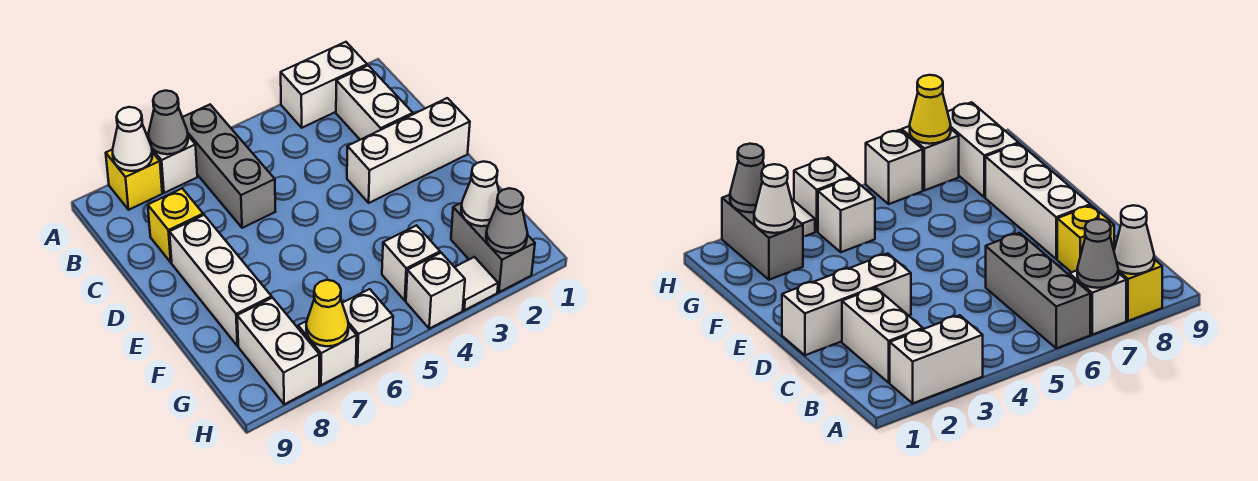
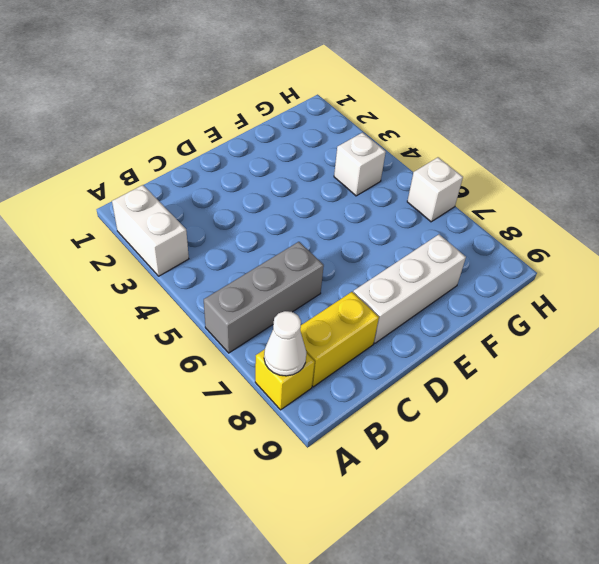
yellow brick B8:C8 level 1 -> yellow brick C8 level 1
none -> white brick A7 level 1
none -> white brick B2:C2 level 1
none -> white brick D1:D3 level 1

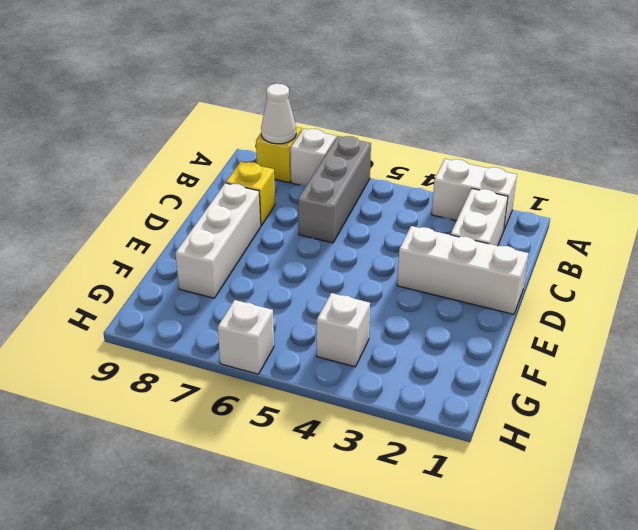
none -> grey brick G2:H2 level 1
none -> white brick G8:H8 level 1
none -> white tile H3 level 1

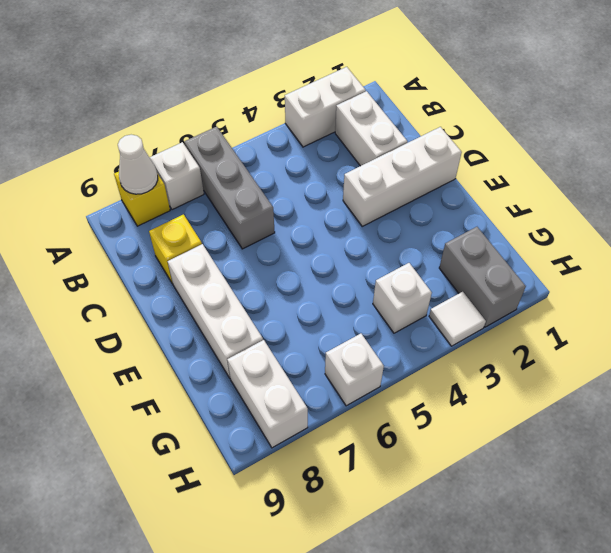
none -> white brick H4 level 1
none -> white brick H7 level 1
none -> grey cone A7 level 2

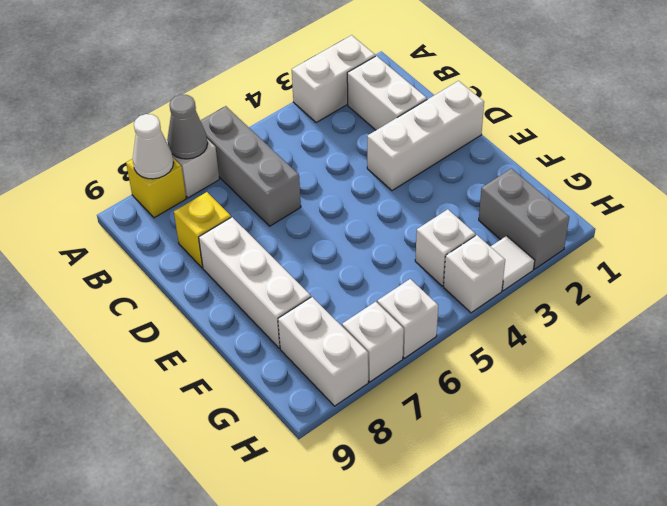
none -> white cone G2 level 2
none -> grey cone H2 level 2
none -> yellow cone H7 level 2

